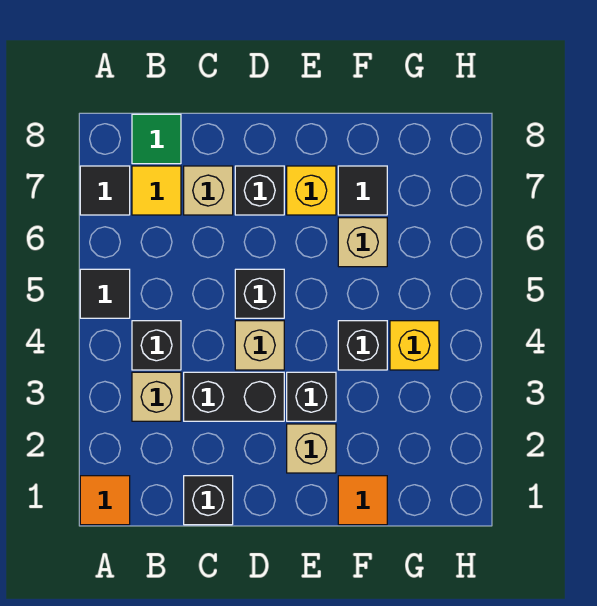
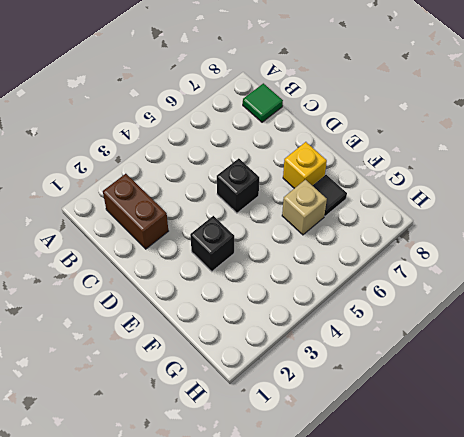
brown brick B2:C2 level 1 -> none
none -> orange tile A1 level 1
none -> black tile A5 level 1
none -> black tile A7 level 1

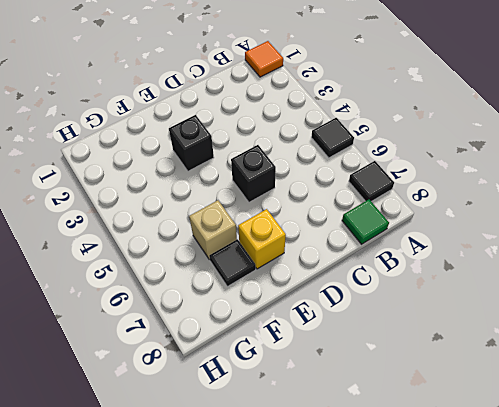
none -> tan brick B3 level 1
none -> black brick B4 level 1
none -> yellow tile B7 level 1

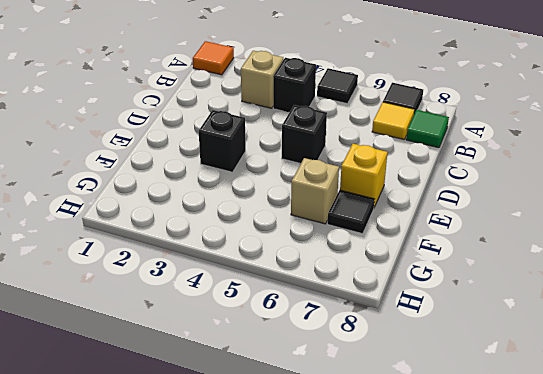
none -> black brick C1 level 1
none -> black brick C3:D3 level 1
none -> tan brick C7 level 1

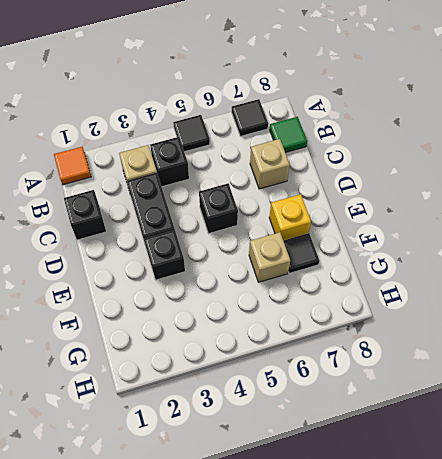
none -> yellow tile B7 level 1
none -> tan brick D4 level 1
none -> black brick D7 level 1

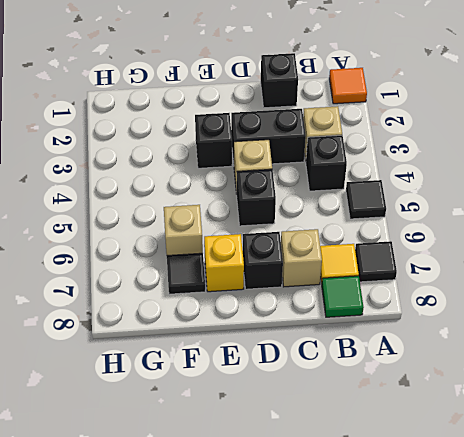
none -> tan brick E2 level 1
none -> orange tile F1 level 1
none -> black brick F4 level 1

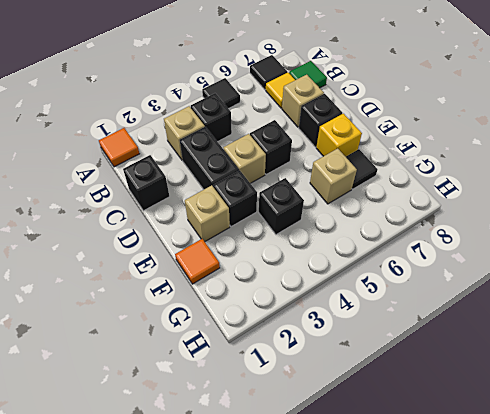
none -> yellow brick G4 level 1

